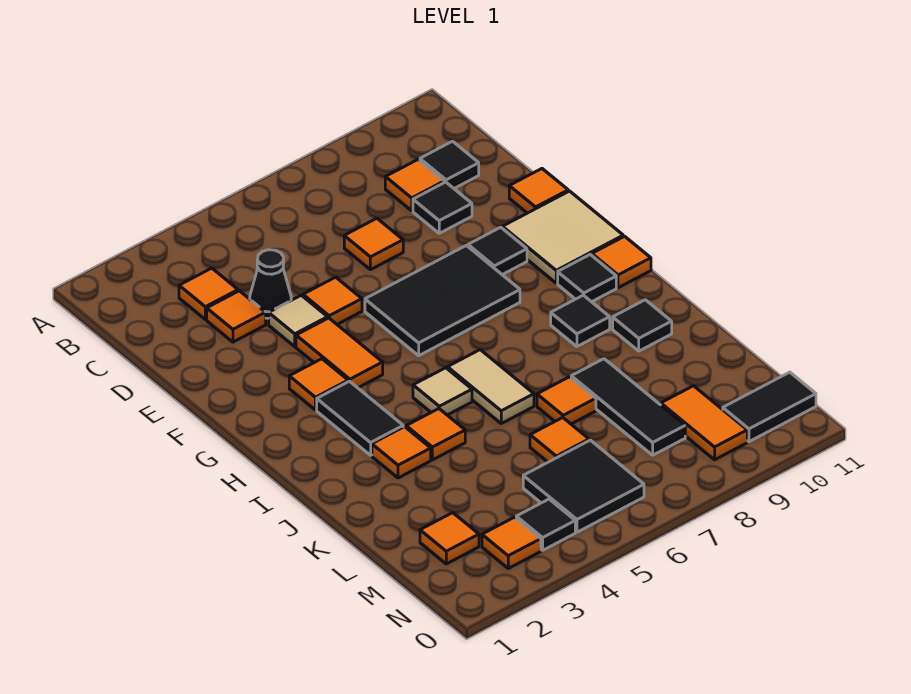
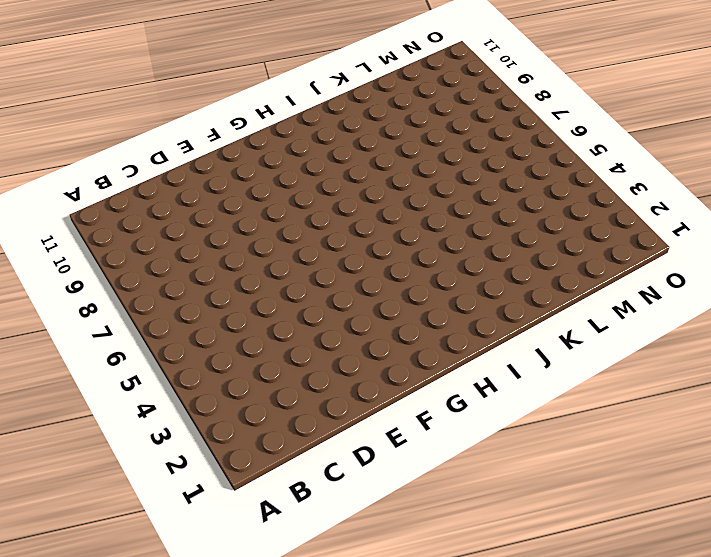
none -> orange tile C3 level 1
none -> orange tile C9 level 1
none -> black tile C10 level 1
none -> orange tile D3 level 1

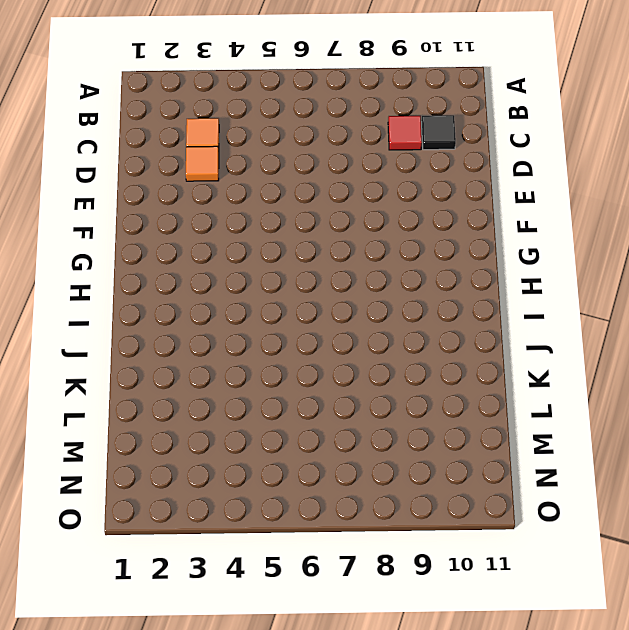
red tile C9 level 1 -> orange tile C9 level 1
none -> black cone D4 level 1
none -> orange tile D7 level 1
none -> black tile D9 level 1
none -> tan tile E4 level 1

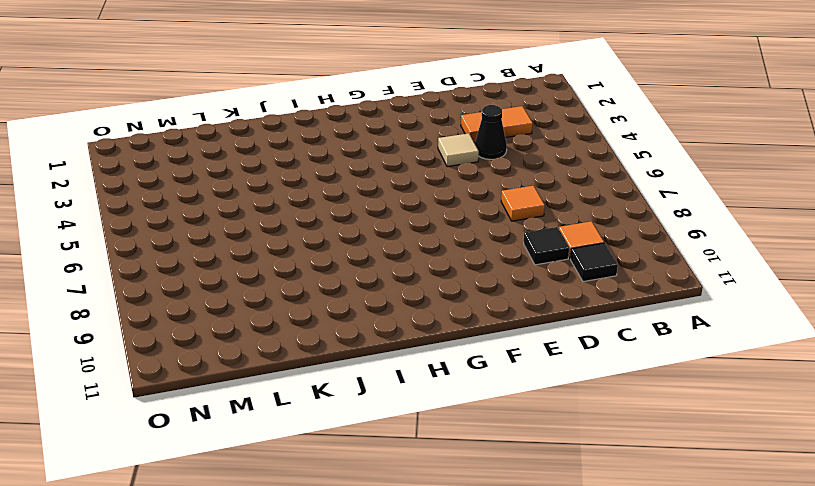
none -> orange tile E5 level 1
none -> orange tile E11 level 1
none -> orange tile F4:G4 level 1
none -> black tile F6:G8 level 1

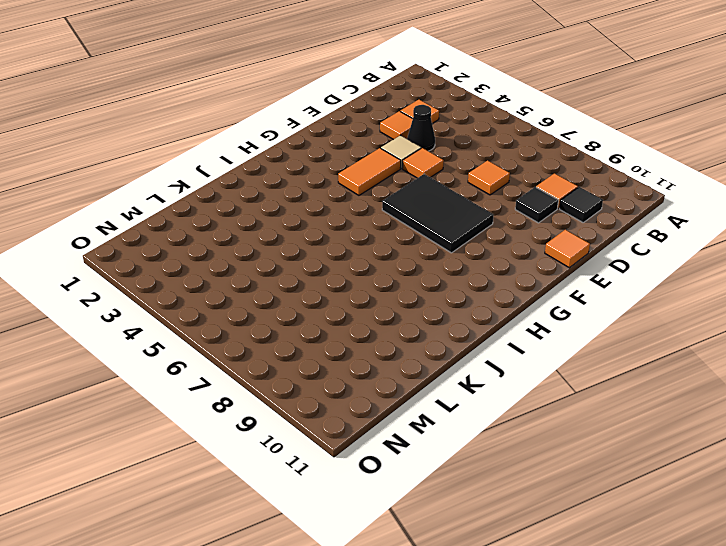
none -> black tile F9 level 1
none -> tan tile F10:G11 level 1
none -> orange tile G3 level 1
none -> black tile H3:I3 level 1

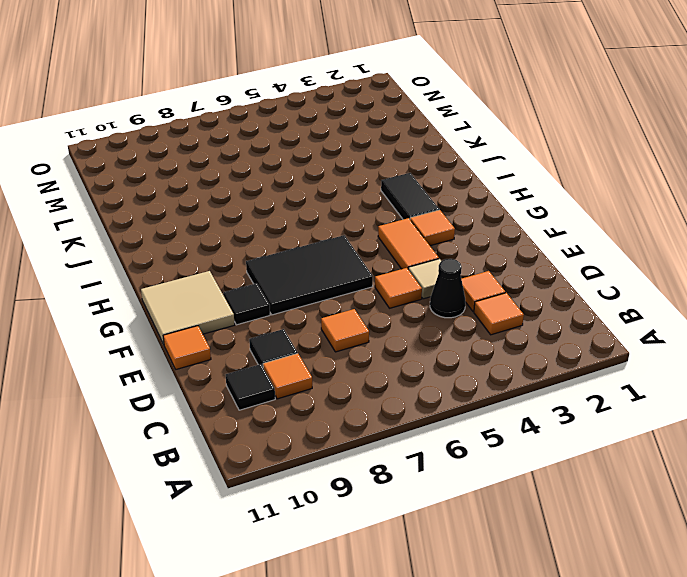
none -> black tile H10 level 1
none -> orange tile H11 level 1
none -> tan tile I5 level 1
none -> tan tile I6:J6 level 1

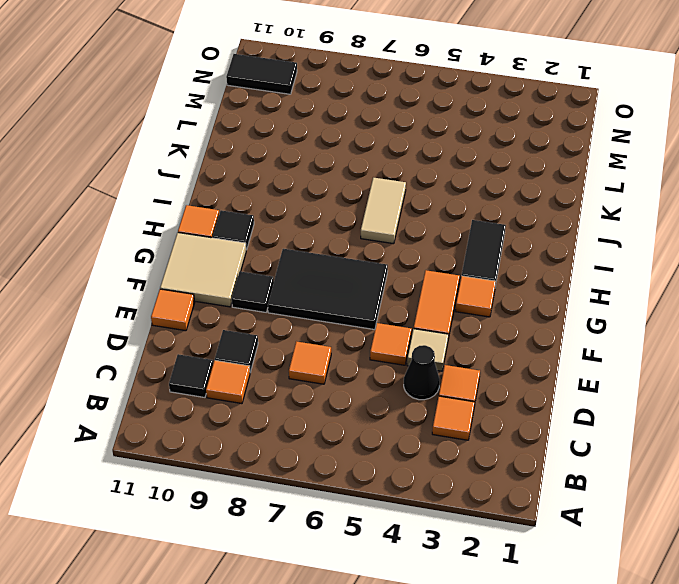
none -> tan tile I5 level 1
none -> black tile I9 level 1
none -> orange tile J3 level 1
none -> orange tile J4 level 1

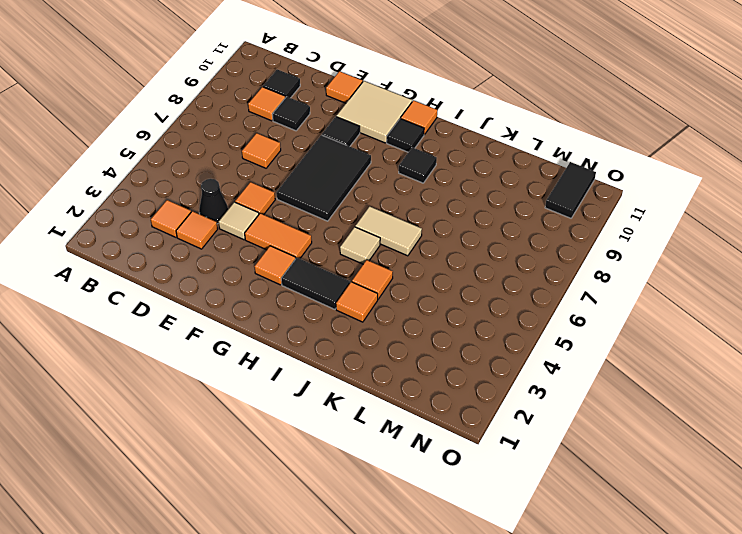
none -> black tile J10 level 1
none -> orange tile K7 level 1
none -> black tile K8:M8 level 1
none -> orange tile L6 level 1

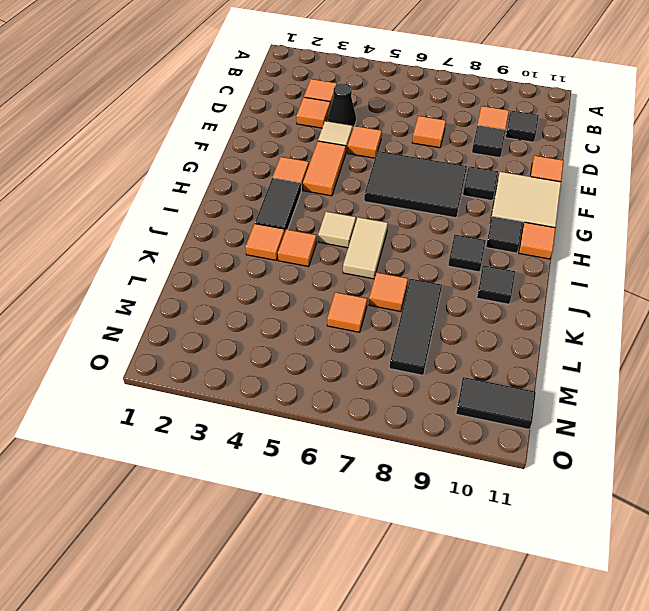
none -> orange tile M2 level 1
none -> black tile M5:N6 level 1
none -> orange tile M9:N9 level 1
none -> orange tile N3 level 1

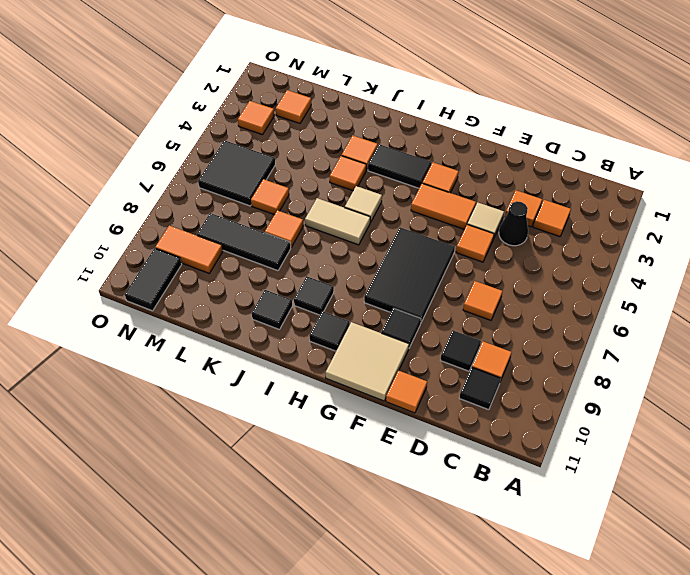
none -> orange tile H11 level 1
none -> black tile N4 level 1

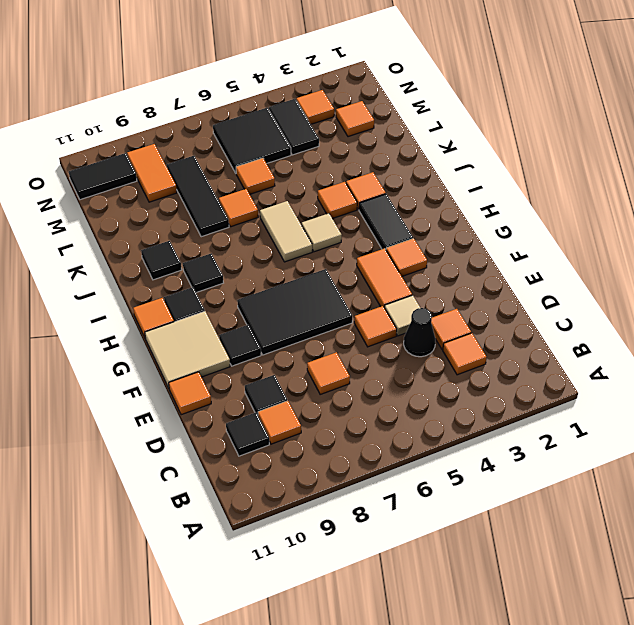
black tile M4:N4 level 1 -> black tile N4 level 1

